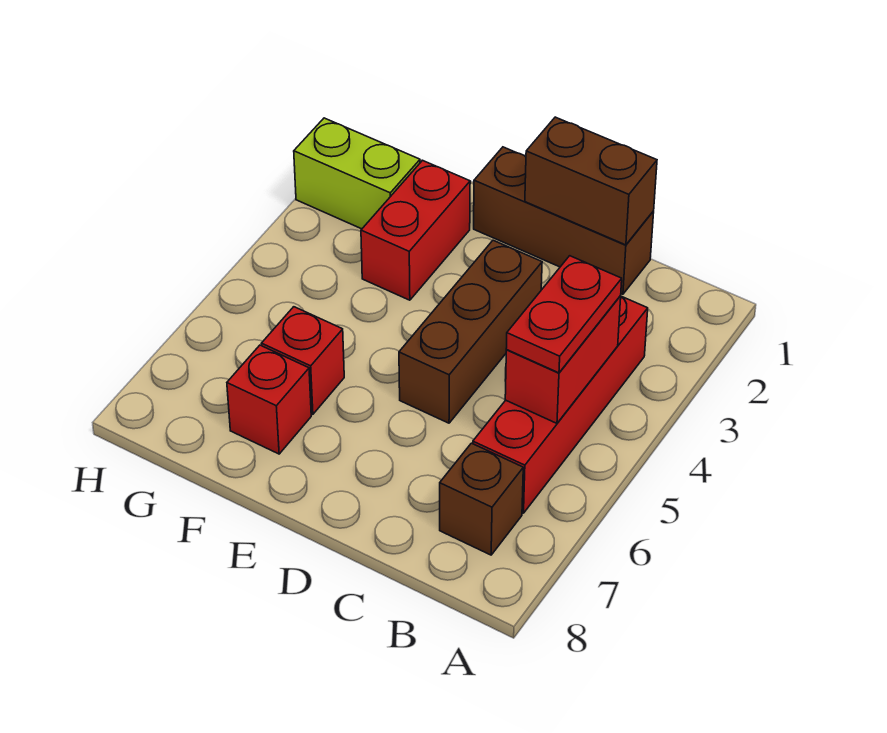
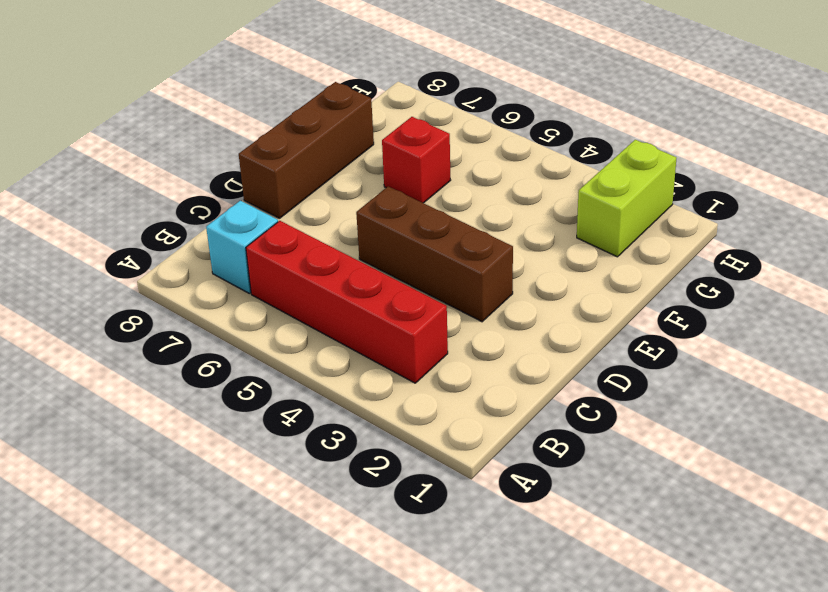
cyan brick B7 level 1 -> brown brick B7 level 1
brown brick D8:F8 level 1 -> brown brick C1:E1 level 1
none -> red brick F2:F3 level 1
none -> red brick F7 level 1

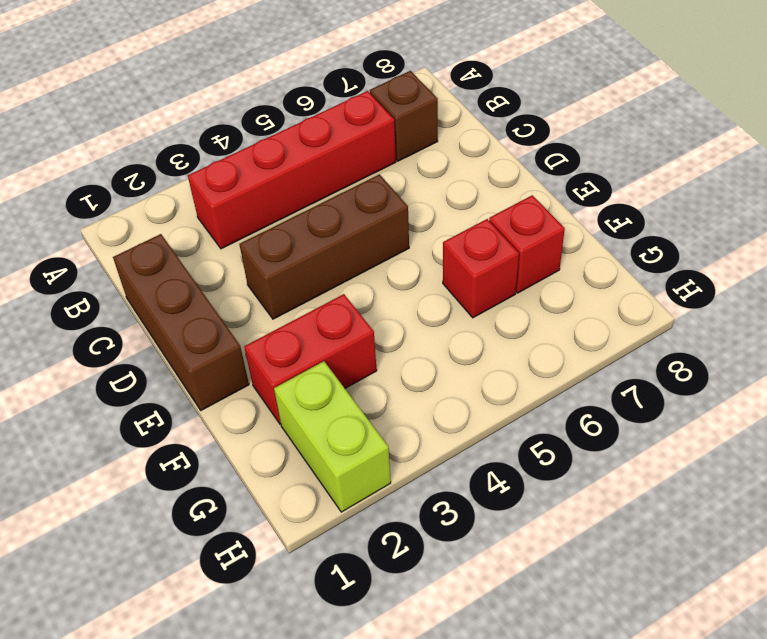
none -> red brick B4:B5 level 2
none -> brown brick C1:D1 level 2

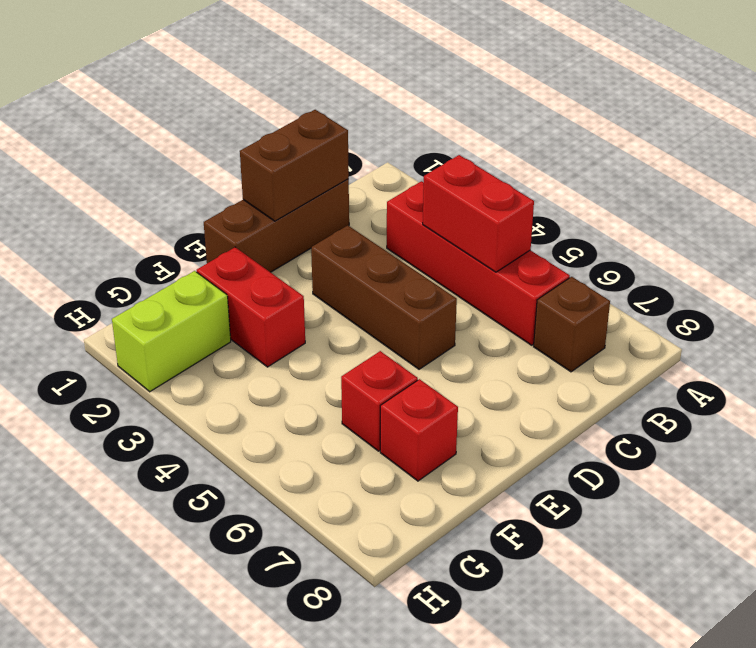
none -> red plate B4:B5 level 3

